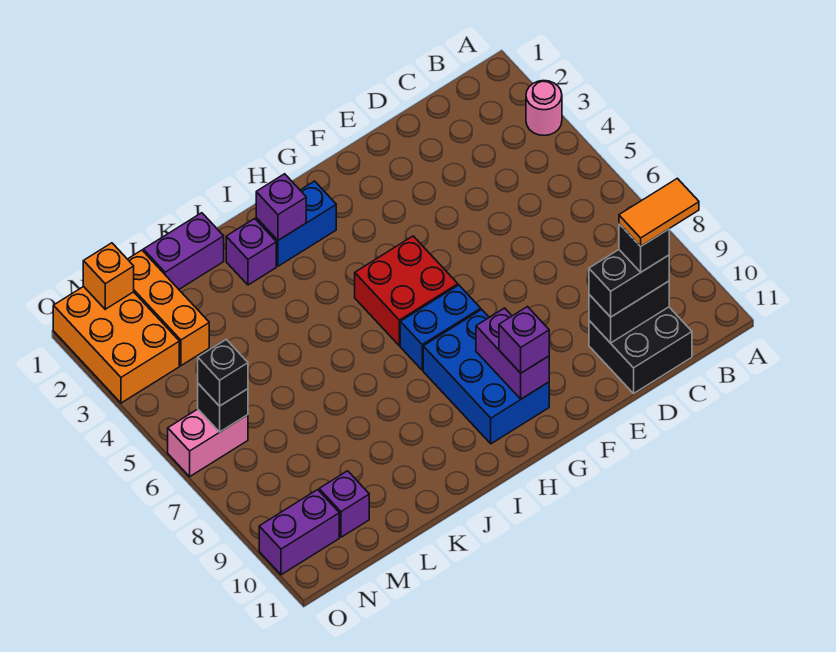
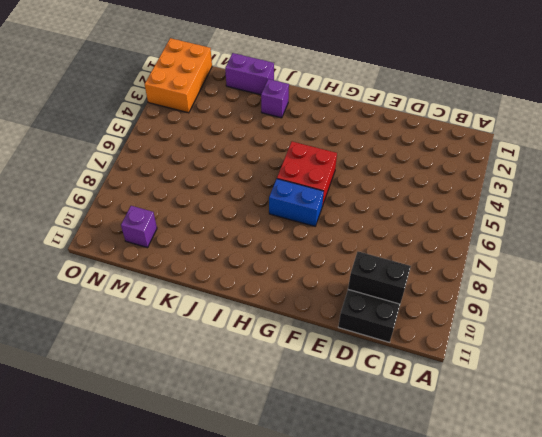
none -> pink round brick A3 level 1
none -> blue brick G8:H10 level 1
none -> blue brick H2:I2 level 1

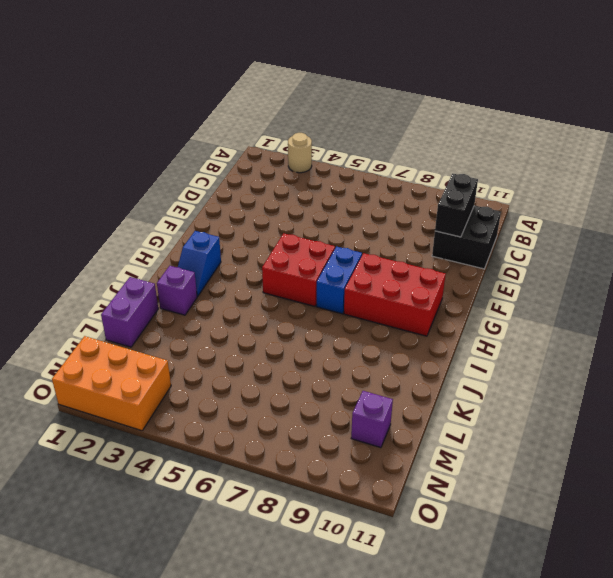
tan round brick A3 level 1 -> pink round brick A3 level 1
red brick G8:H10 level 1 -> blue brick G8:H10 level 1
blue slope H2:I2 level 1 top H -> blue brick H2:I2 level 1
none -> orange brick M1:M3 level 1
none -> pink brick N6:O6 level 1
none -> purple brick N10:O10 level 1

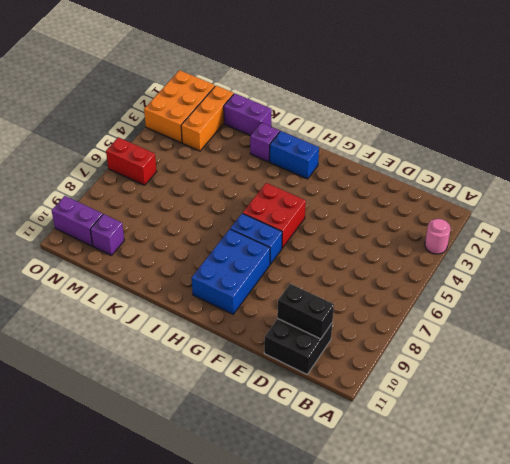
red brick N6:O6 level 1 -> pink brick N6:O6 level 1
none -> purple brick G9:G10 level 2
none -> purple brick I2 level 2
none -> orange brick N1 level 2

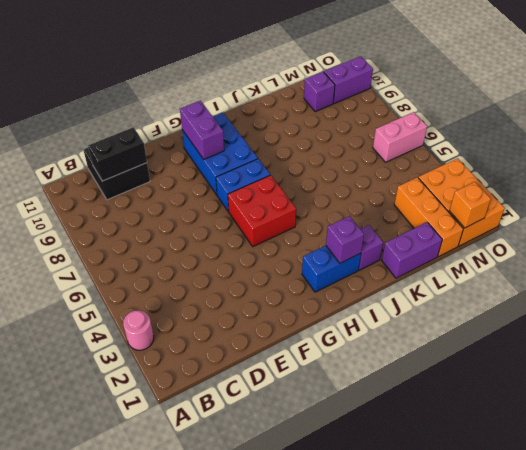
none -> black brick N6 level 2
none -> black brick C10:D10 level 3
none -> purple brick G10 level 3

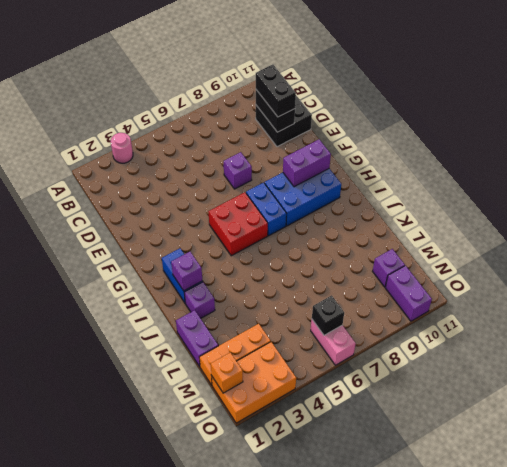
purple brick E7 level 1 -> purple brick G10 level 3
none -> black brick N6 level 3
none -> black brick C10 level 4
none -> orange tile B10:C10 level 5

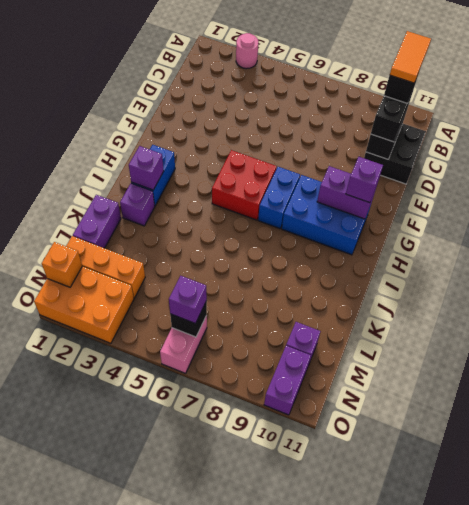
purple brick N6 level 3 -> black brick N6 level 3

